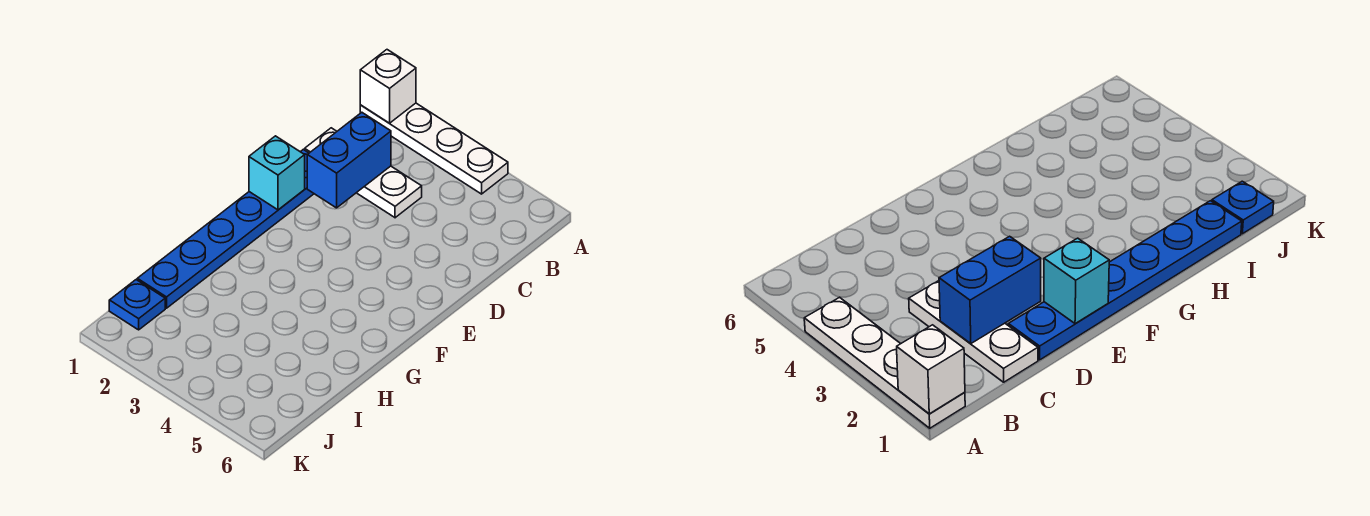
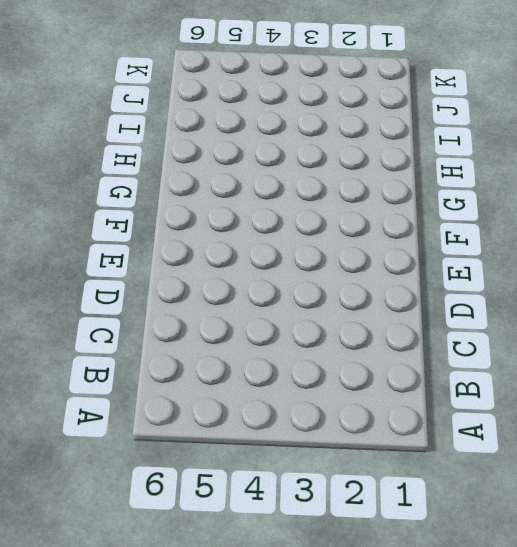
none -> white plate A1:A4 level 1
none -> white plate C1:C3 level 1

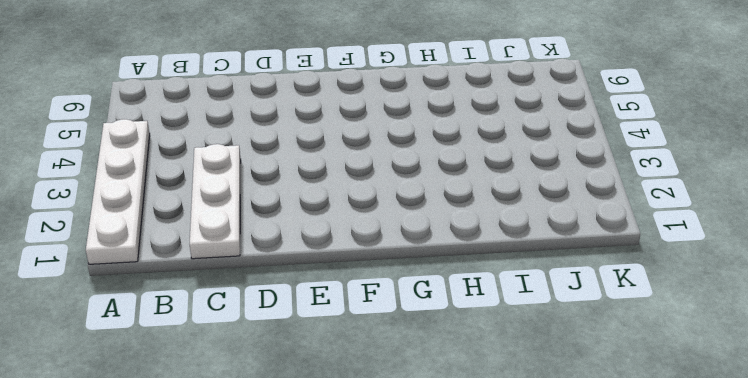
none -> blue plate D1:I1 level 1
none -> blue plate J1 level 1

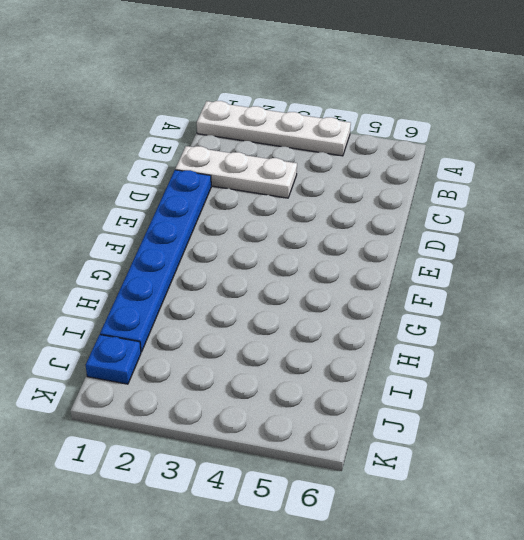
none -> white brick A1 level 2
none -> blue brick C2:D2 level 2

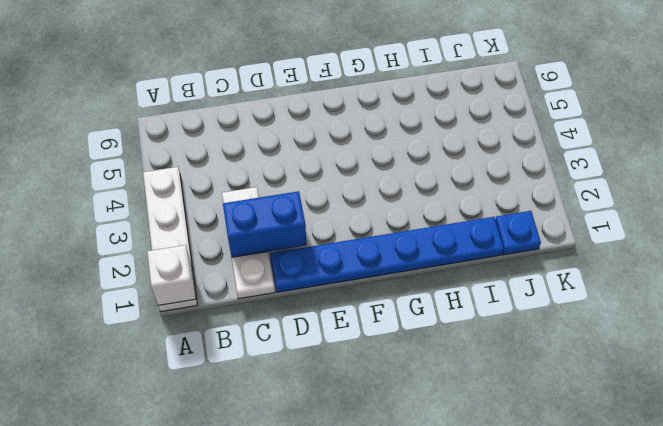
none -> cyan brick E1 level 2

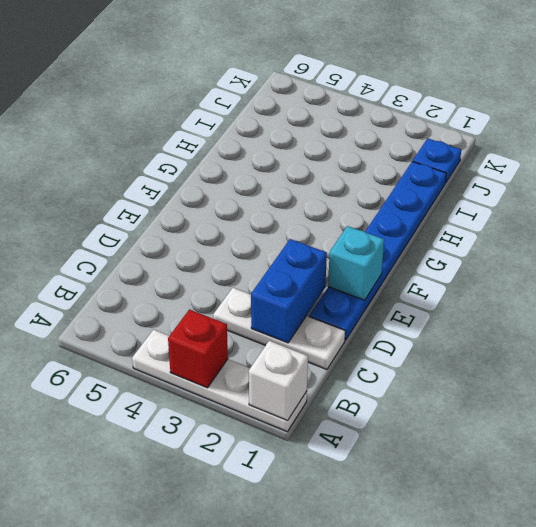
red brick A3 level 2 -> none

